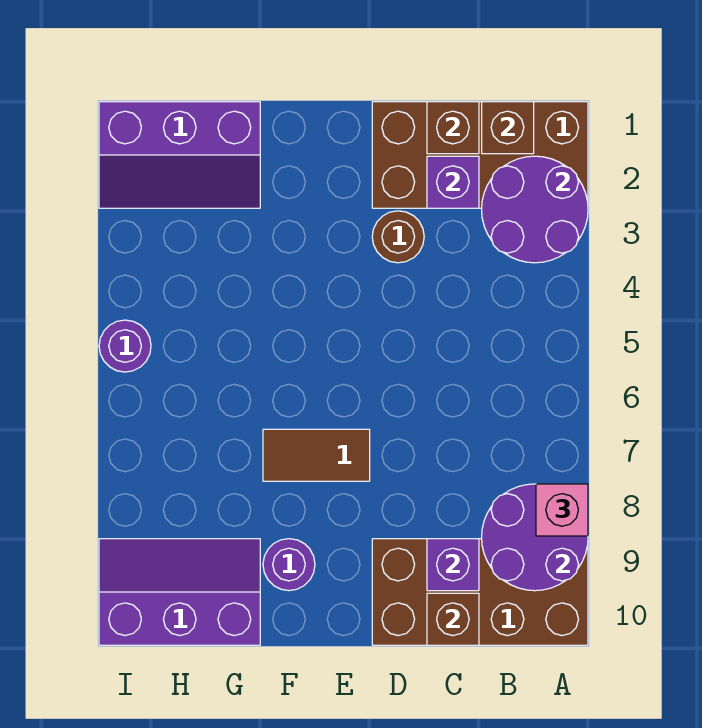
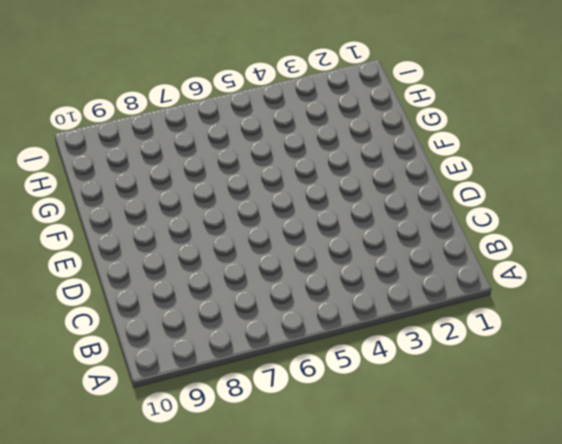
none -> brown brick A1:D2 level 1
none -> brown brick A9:D10 level 1
none -> brown round brick D3 level 1

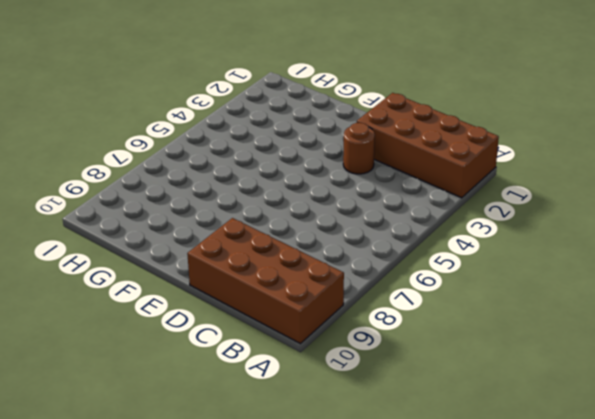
none -> brown tile E7:F7 level 1
none -> purple round brick F9 level 1
none -> purple slope G1:I2 level 1 top 1

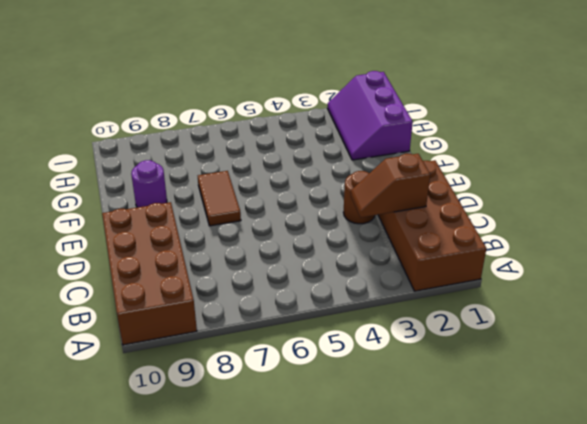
brown slope C2:C3 level 2 top 2 -> purple brick C2 level 2
none -> purple slope G9:I10 level 1 top 10
none -> purple round brick I5 level 1
none -> purple round brick A2:B3 level 2

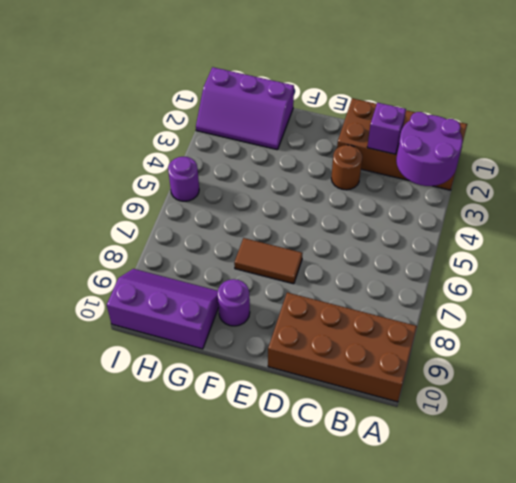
none -> purple round brick A8:B9 level 2
none -> brown brick B1 level 2
none -> brown brick C1 level 2

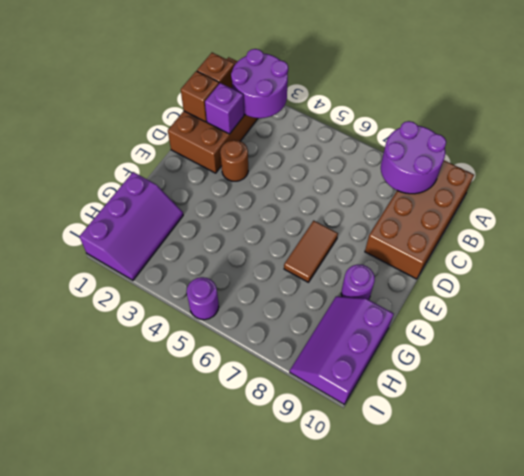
none -> purple brick C9 level 2
none -> brown brick C10 level 2
none -> pink brick A8 level 3

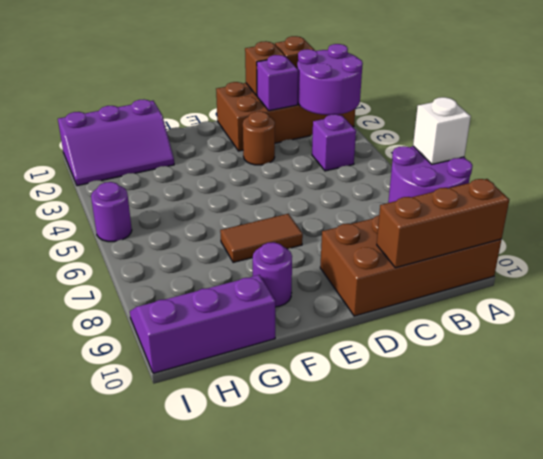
white brick A8 level 3 -> pink brick A8 level 3
brown brick A10:C10 level 2 -> brown brick C10 level 2
purple brick B4 level 1 -> purple brick C9 level 2

